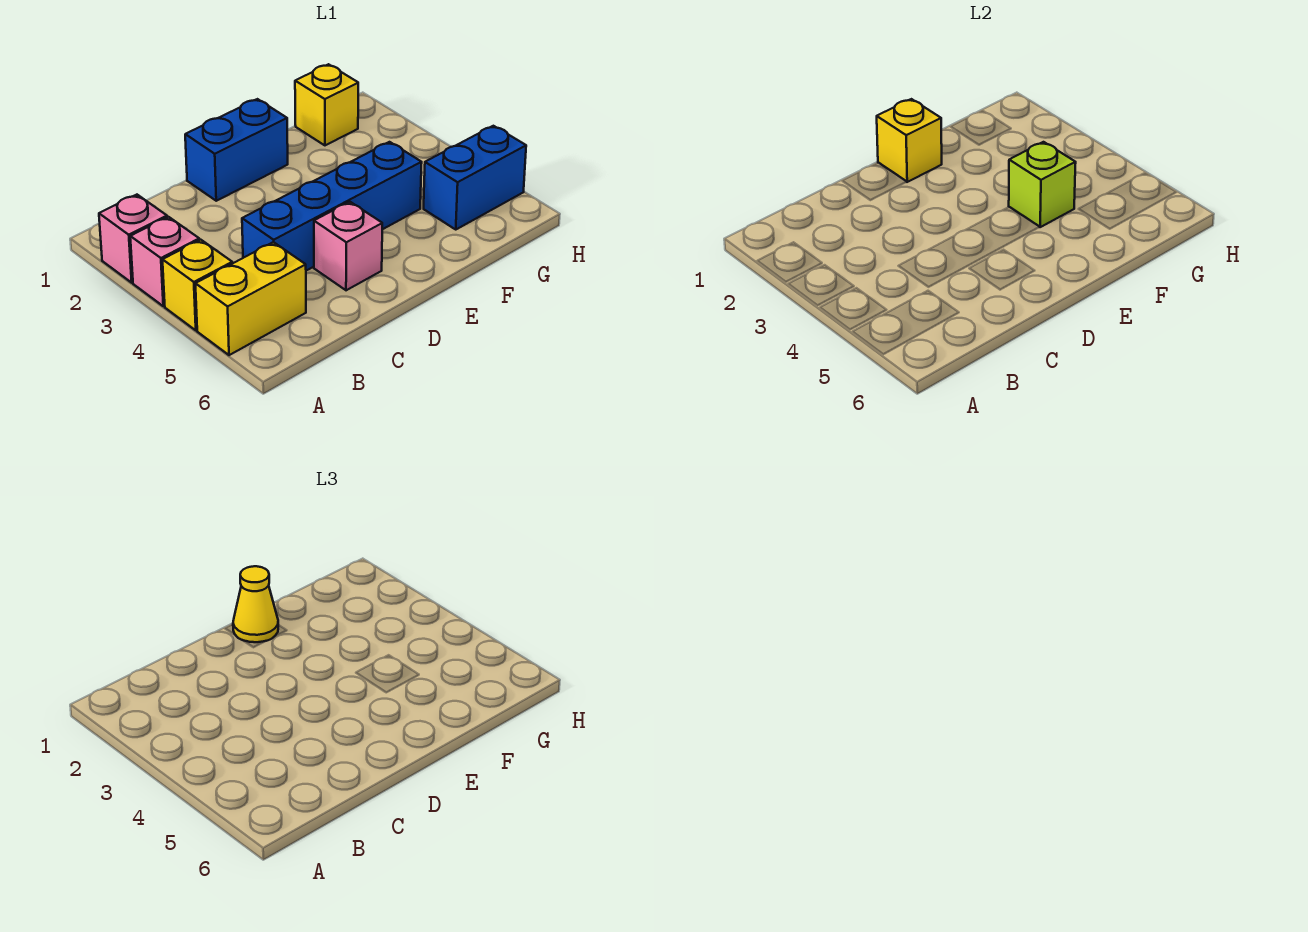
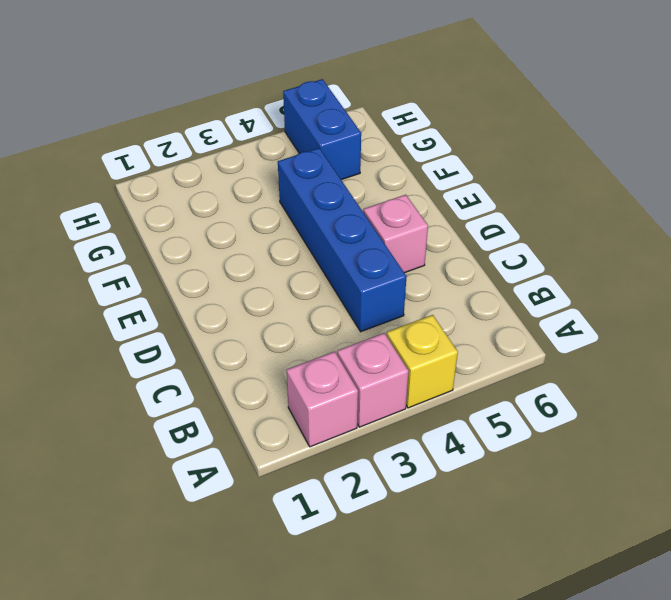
none -> yellow brick A5:B5 level 1
none -> blue brick D1:E1 level 1
none -> yellow brick G1 level 1

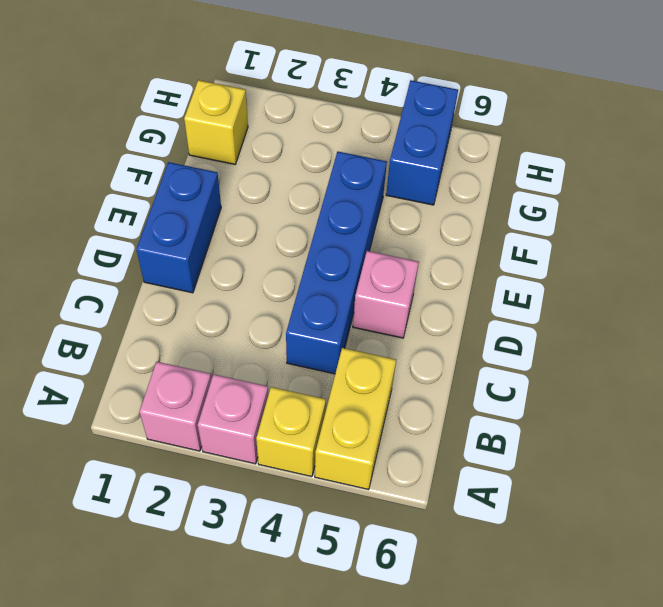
none -> yellow brick E1 level 2
none -> lime brick F4 level 2
none -> yellow cone E1 level 3

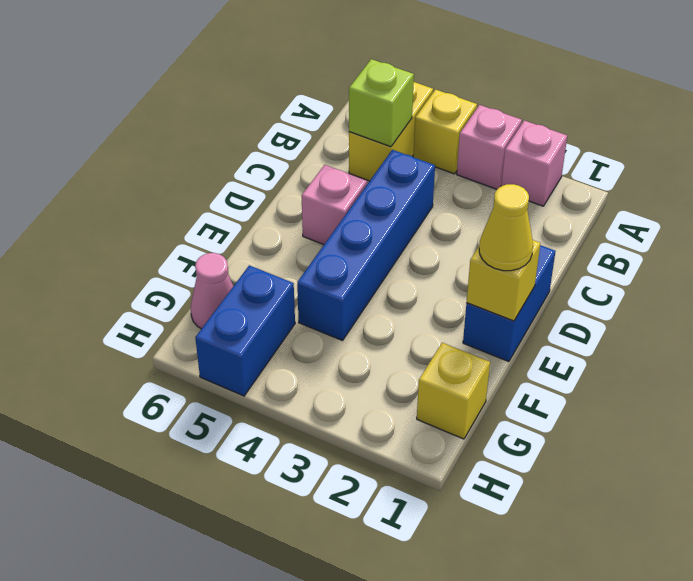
lime brick B5 level 2 -> lime brick F4 level 2
pink cone G6 level 1 -> none

